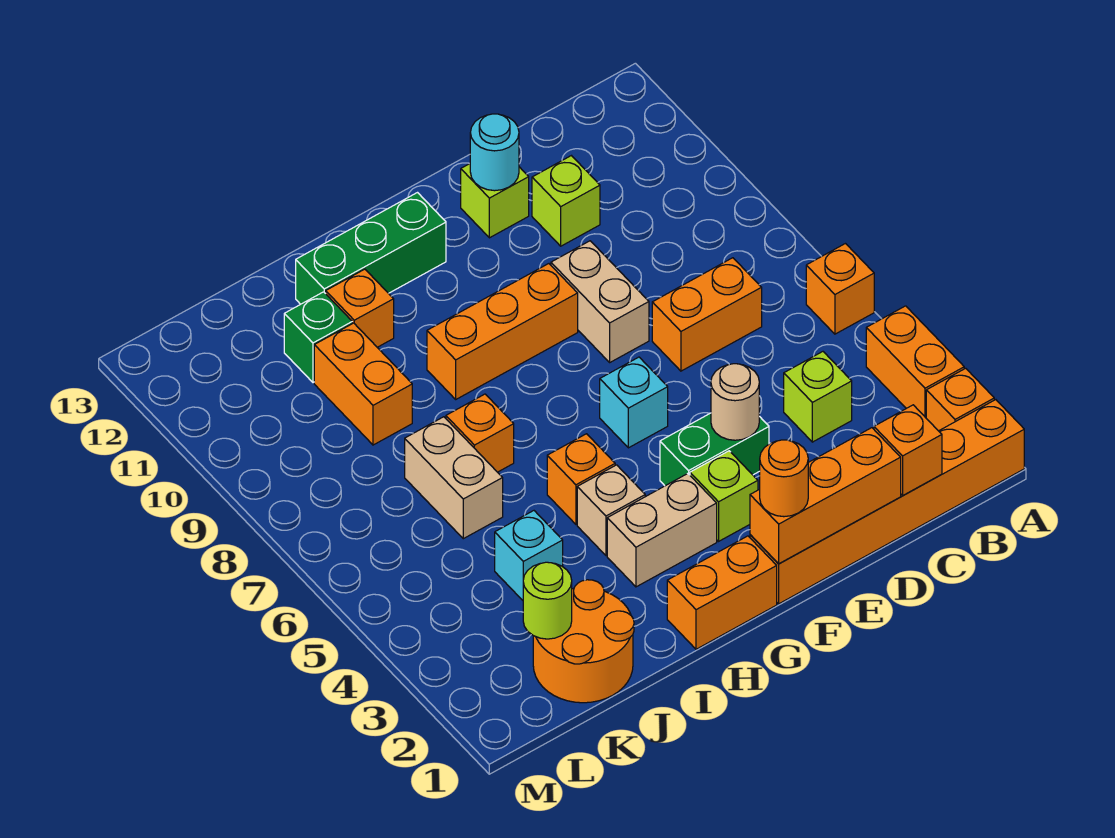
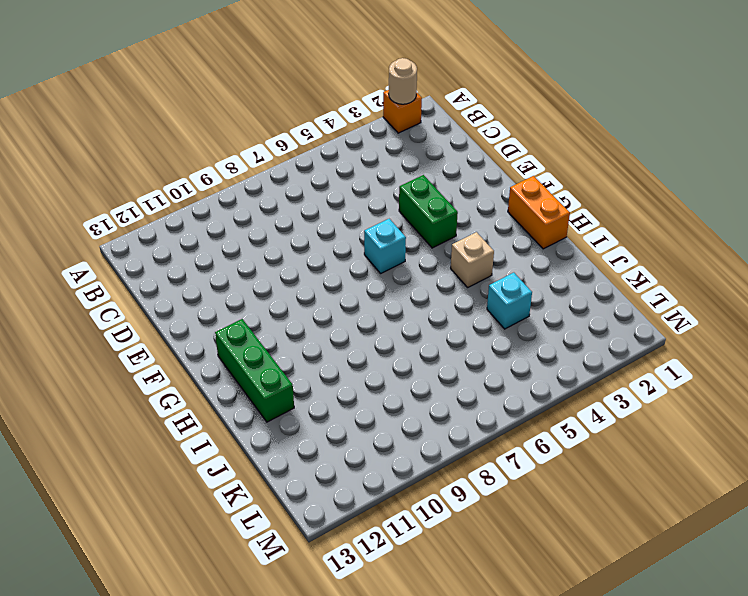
tan round brick A2 level 2 -> tan round brick E4 level 2
none -> orange brick A1:F1 level 1
none -> orange brick A3:A4 level 1
none -> orange brick A6 level 1
none -> lime brick C4 level 1

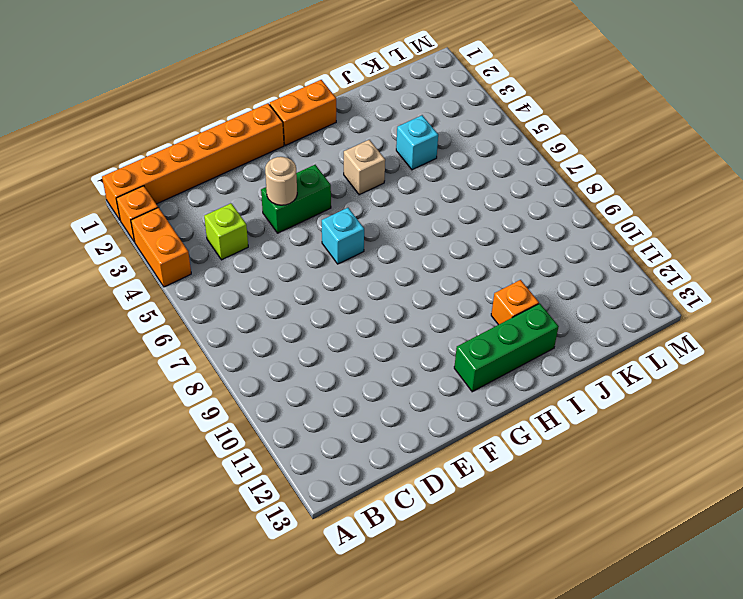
none -> orange brick A6 level 1
none -> orange brick C7:D7 level 1
none -> lime brick D11 level 1
none -> tan brick E8:E9 level 1

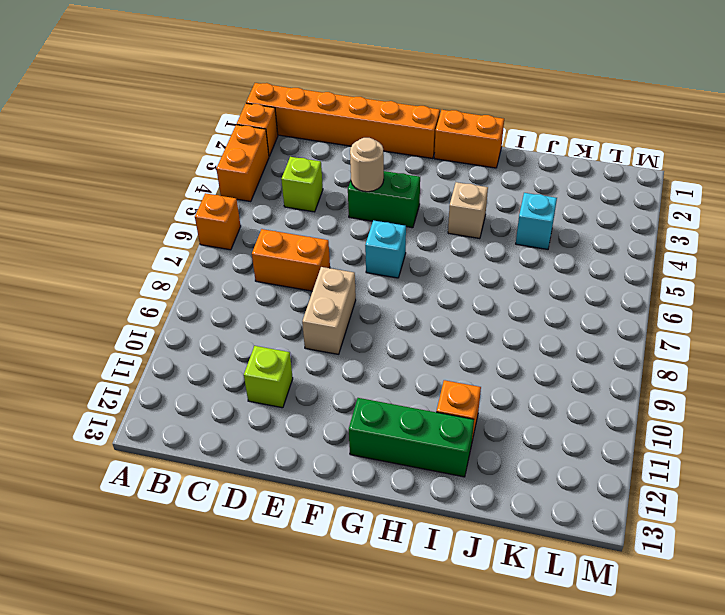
none -> lime brick E12 level 1
none -> lime brick F3 level 1
none -> orange brick F9:H9 level 1
none -> tan brick G3:H3 level 1

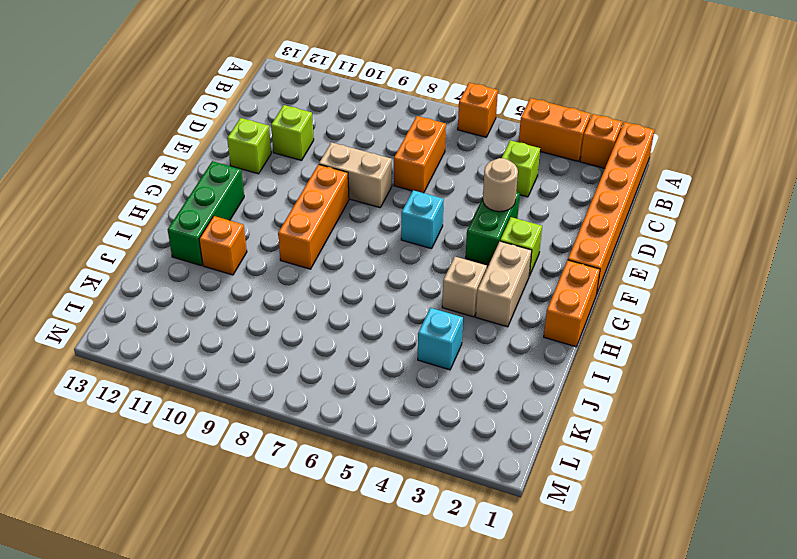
none -> orange brick H5 level 1
none -> orange brick I7 level 1
none -> orange round brick J1:K2 level 1
none -> tan brick J6:J7 level 1

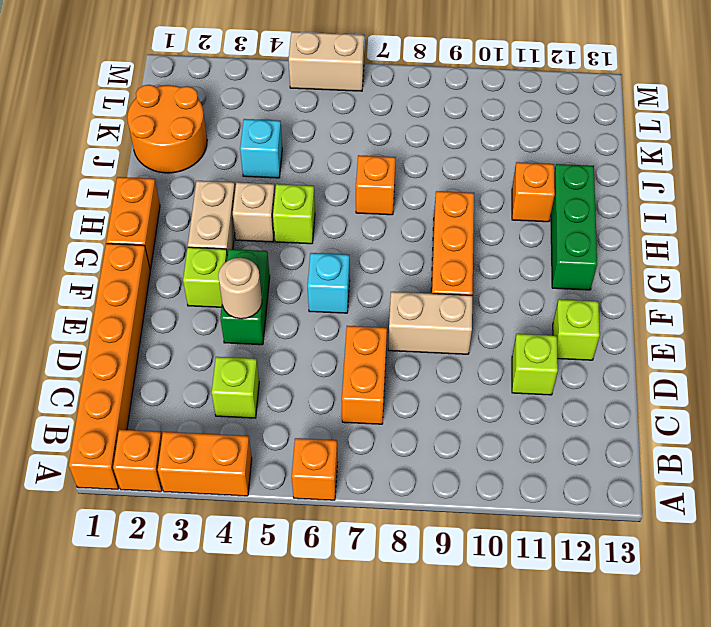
lime brick H5 level 1 -> orange brick H5 level 1
tan brick M5:M6 level 1 -> tan brick J6:J7 level 1
none -> orange brick J9:J10 level 1
none -> green brick J11 level 1
none -> orange brick C1 level 2
none -> orange brick D1:F1 level 2

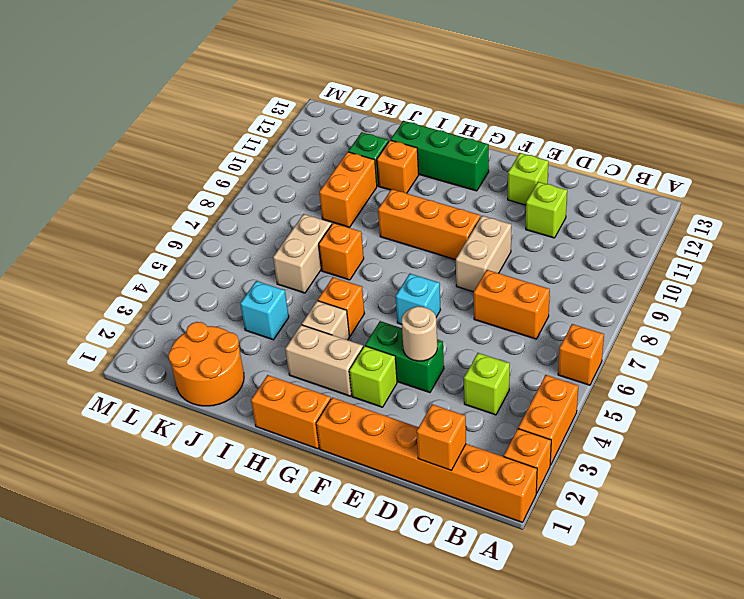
none -> orange brick D1:F1 level 2
none -> cyan round brick E12 level 2
none -> lime round brick K2 level 2
none -> orange round brick F1 level 3

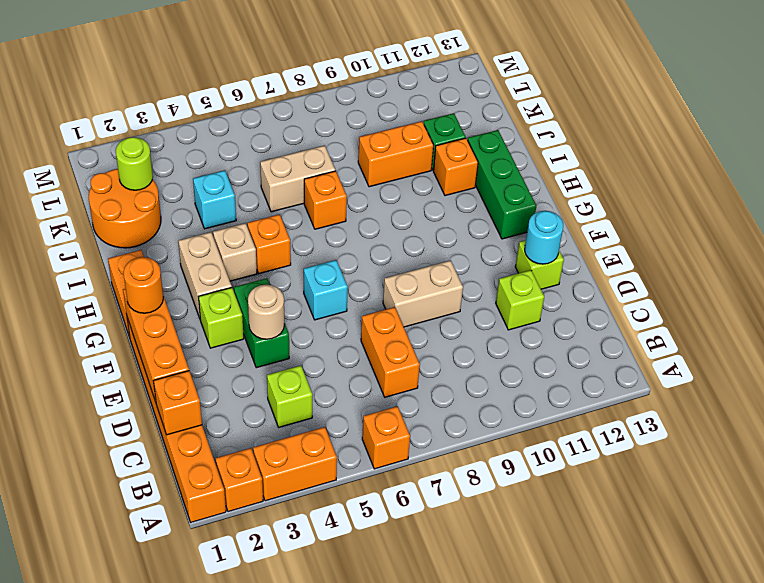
none -> orange brick F9:H9 level 1

